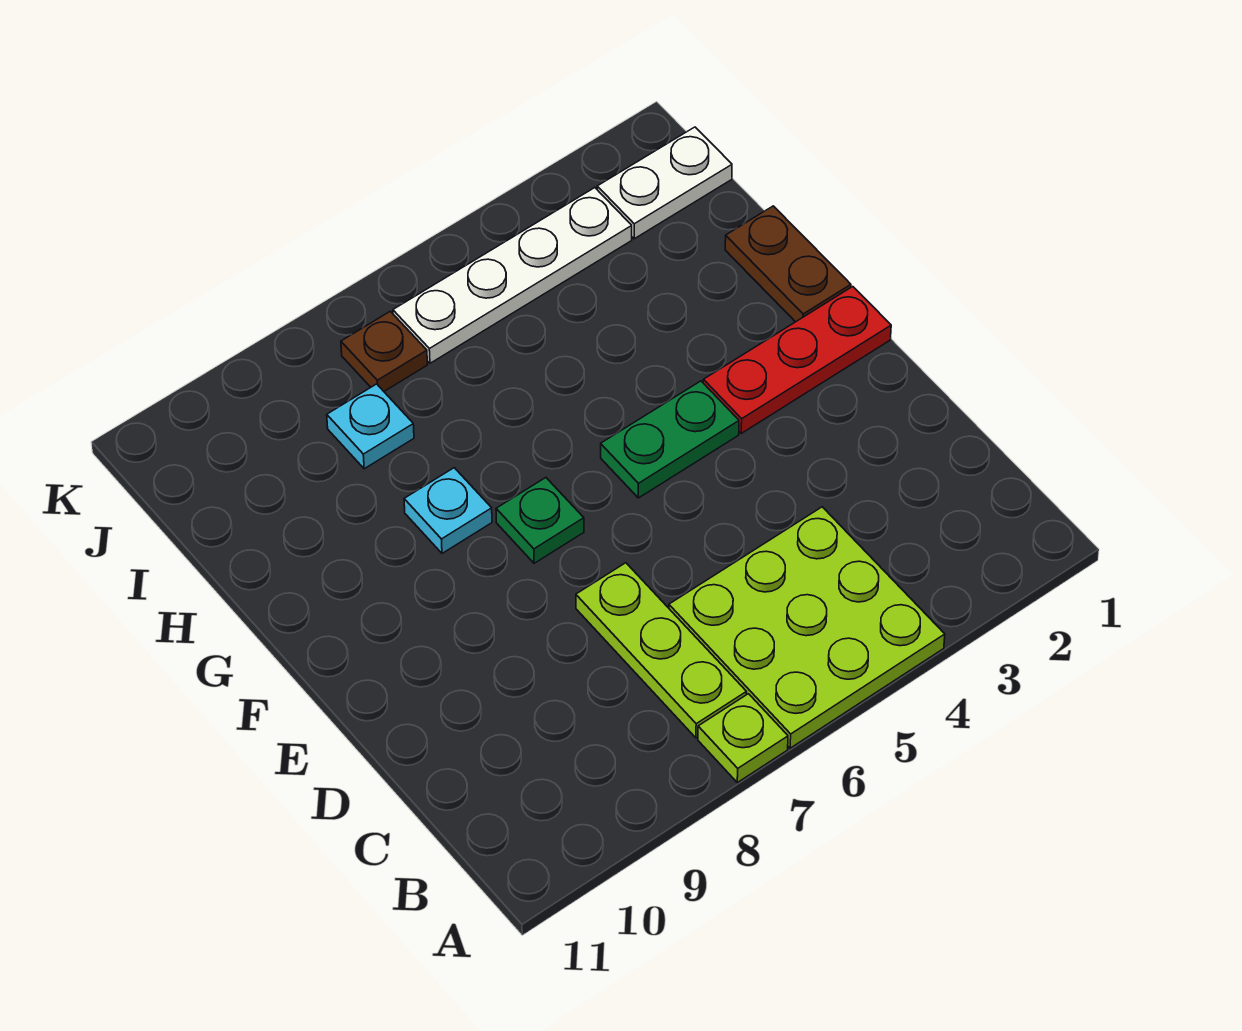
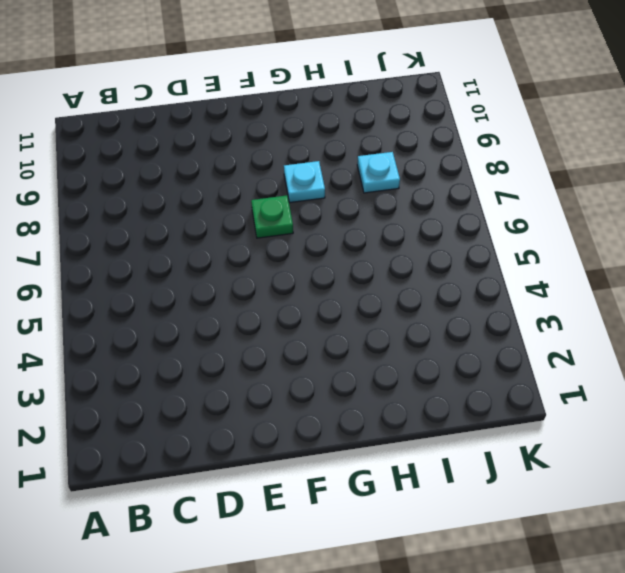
none -> lime plate A4:C6 level 1
none -> lime plate A7 level 1
none -> lime plate B7:D7 level 1

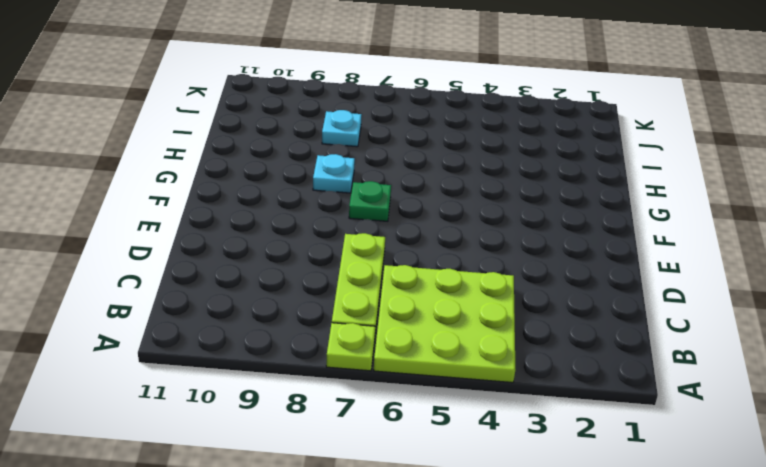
none -> red plate F1:F3 level 1
none -> green plate F4:F5 level 1
none -> brown plate G1:H1 level 1

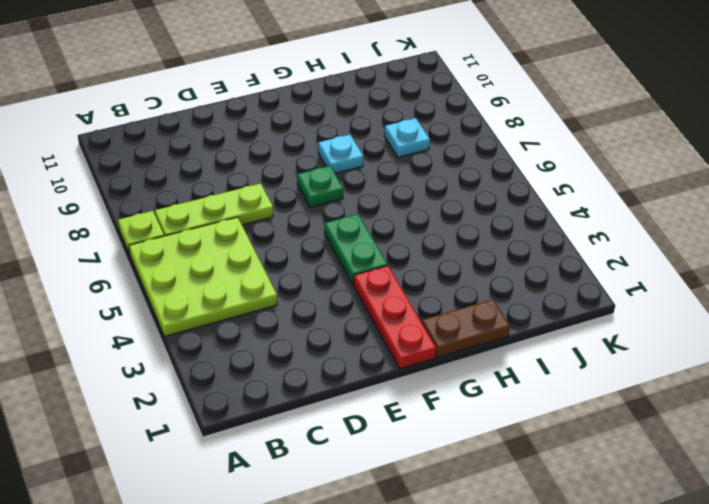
none -> white plate J1:J2 level 1
none -> white plate J3:J6 level 1
none -> brown plate J7 level 1

